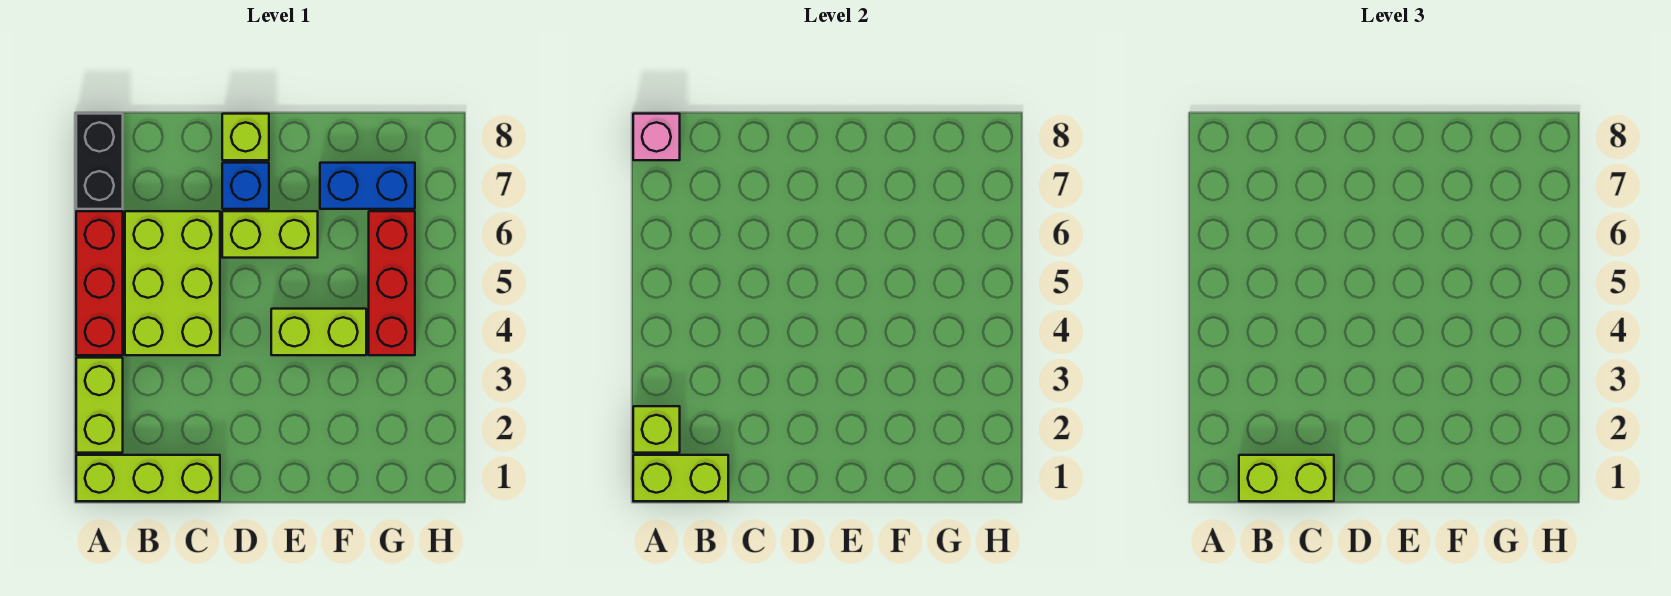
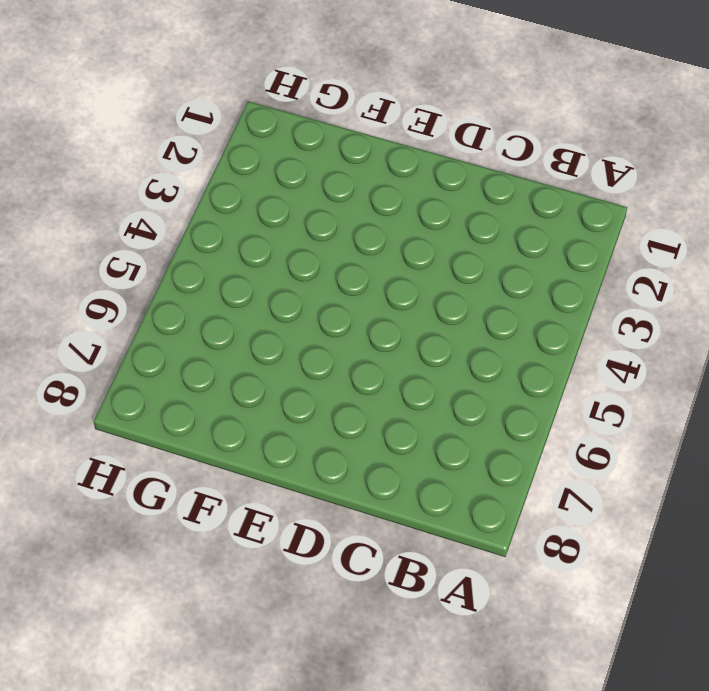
none -> lime brick A1:C1 level 1
none -> lime brick A2:A3 level 1
none -> red brick A4:A6 level 1

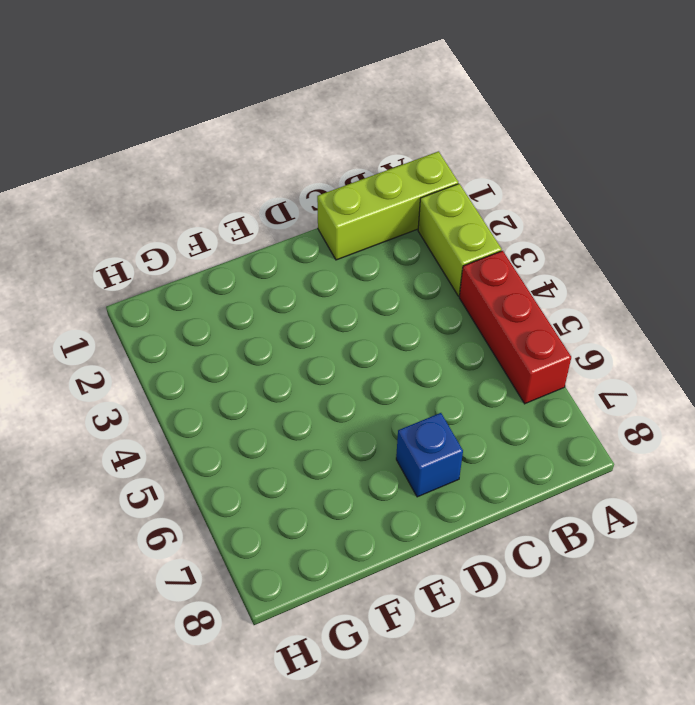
none -> black brick A7:A8 level 1
none -> lime brick B4:C6 level 1
none -> lime brick D6:E6 level 1

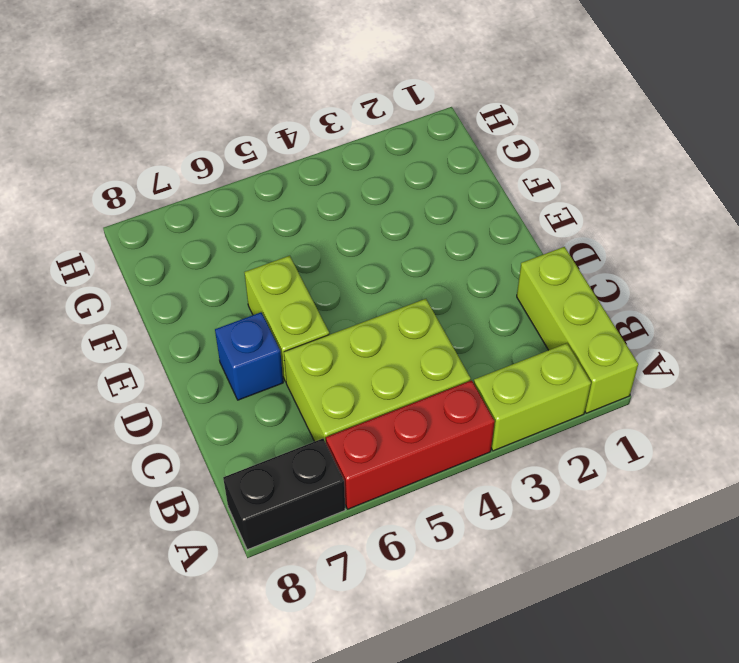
none -> lime brick D8 level 1
none -> lime brick E4:F4 level 1
none -> blue brick F7:G7 level 1

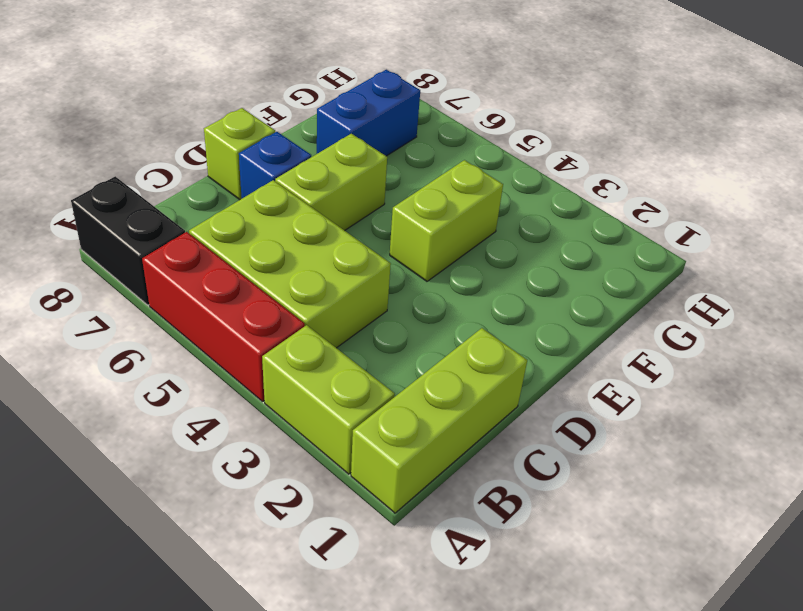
none -> red brick G4:G6 level 1
none -> lime brick A1:B1 level 2
none -> lime brick A2 level 2

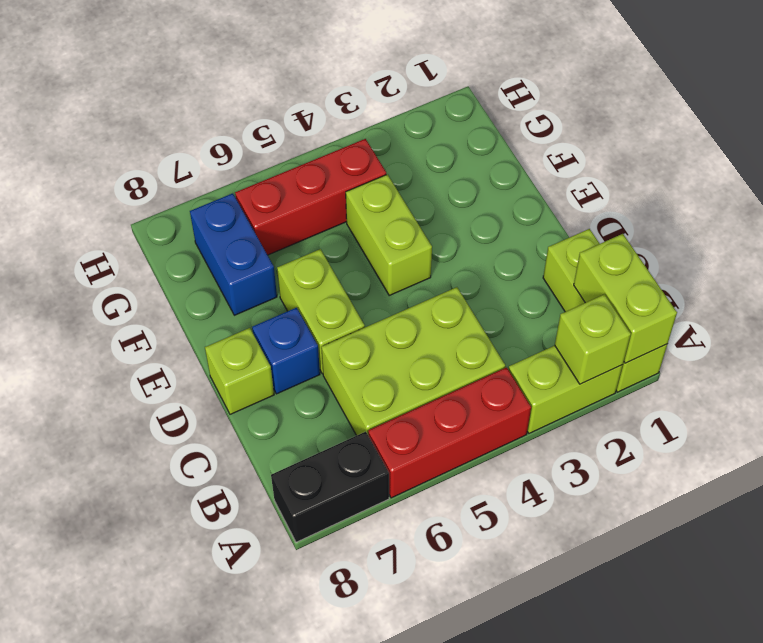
none -> pink brick A8 level 2
none -> lime brick B1:C1 level 3

